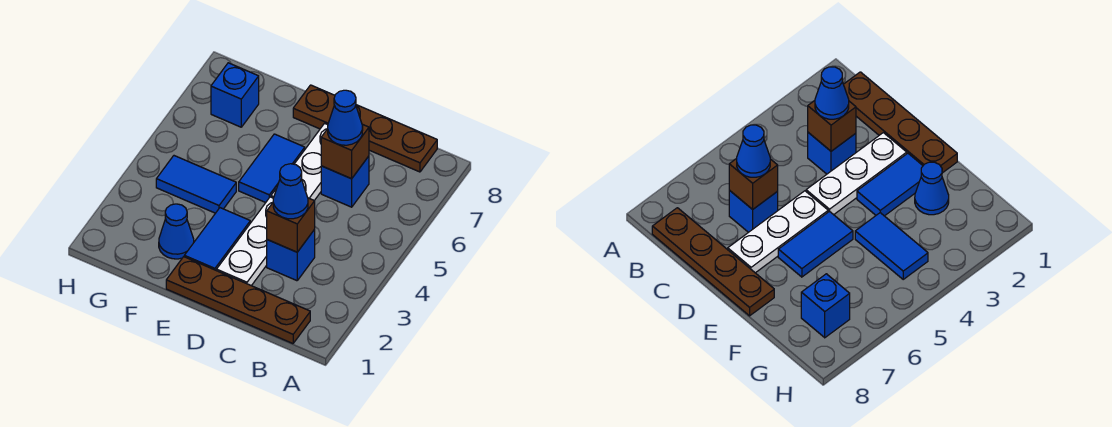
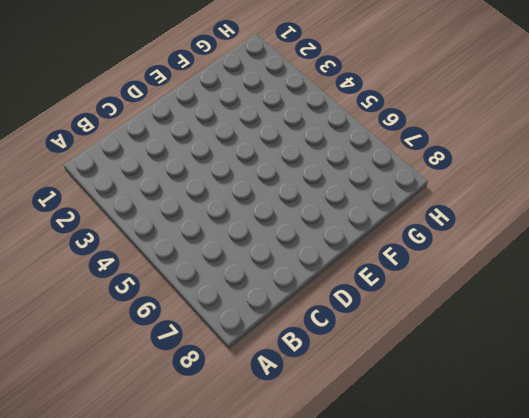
none -> brown plate B1:E1 level 1
none -> brown plate B8:E8 level 1
none -> blue brick C3 level 1

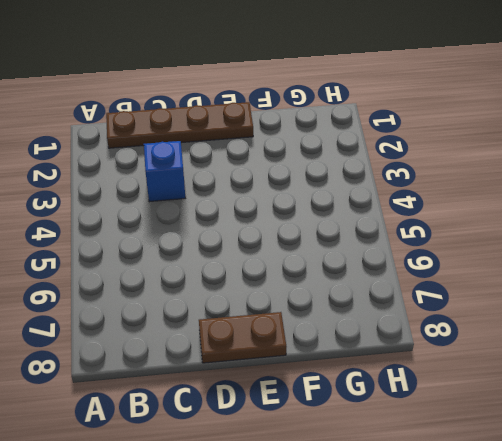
brown plate D8:E8 level 1 -> brown plate B8:E8 level 1
none -> blue brick C6 level 1
none -> white plate D2:D4 level 1
none -> white plate D5:D7 level 1

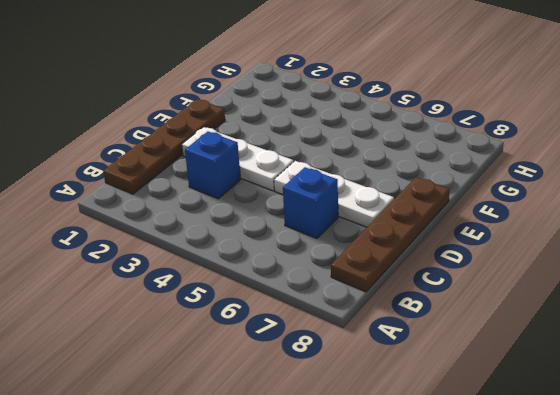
none -> blue tile E2:E3 level 1
none -> blue tile E5:E6 level 1
none -> blue cone F2 level 1

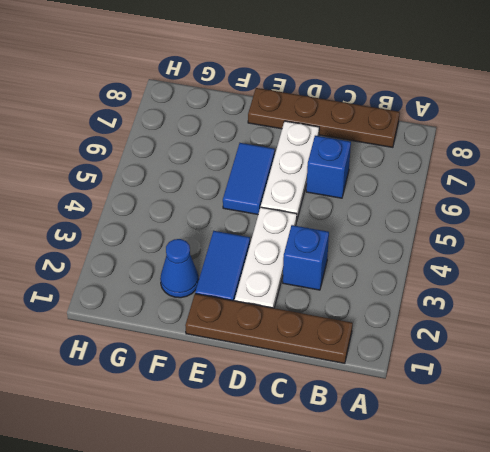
none -> blue tile F4:G4 level 1
none -> blue brick G7 level 1
none -> brown brick C3 level 2

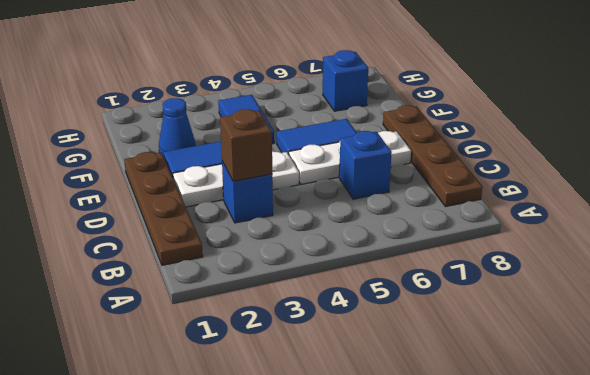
none -> brown brick C6 level 2
none -> blue cone C3 level 3
none -> blue cone C6 level 3

